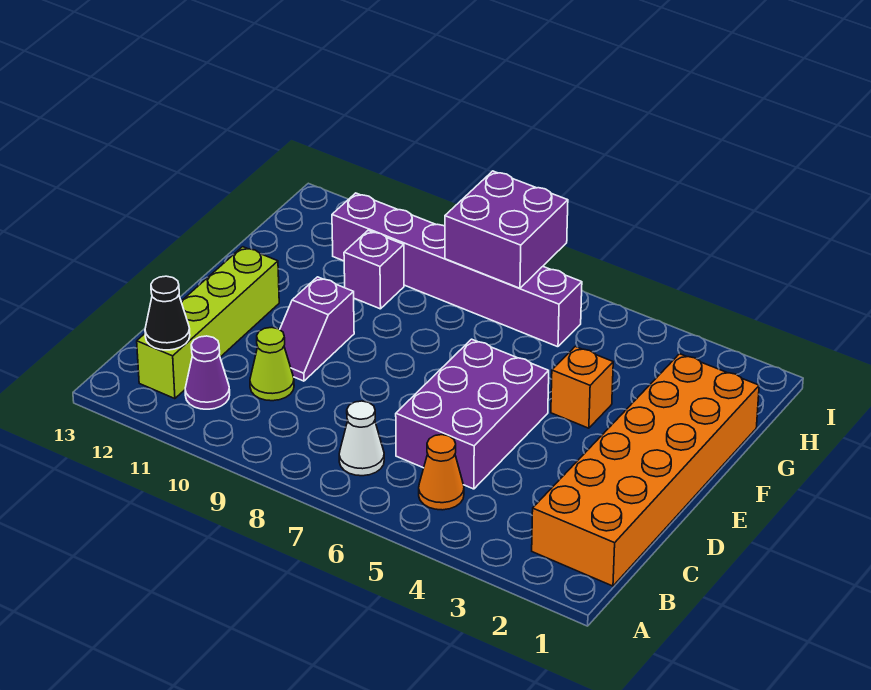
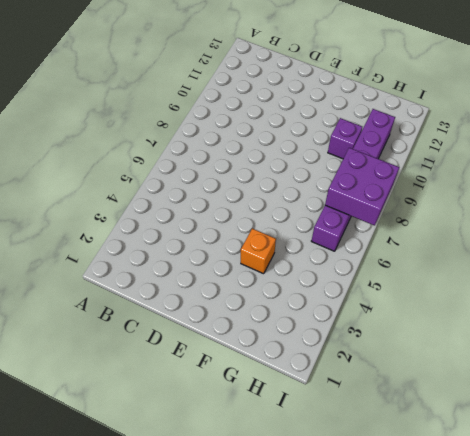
none -> orange brick B1:G2 level 1
none -> orange cone B5 level 1
none -> white cone B7 level 1

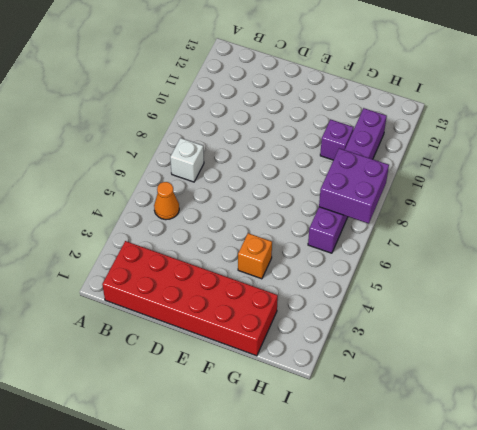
red brick B1:G2 level 1 -> orange brick B1:G2 level 1
white brick B7 level 1 -> white cone B7 level 1
none -> purple cone B11 level 1
none -> lime brick B12:E12 level 1
none -> purple brick C5:E6 level 1

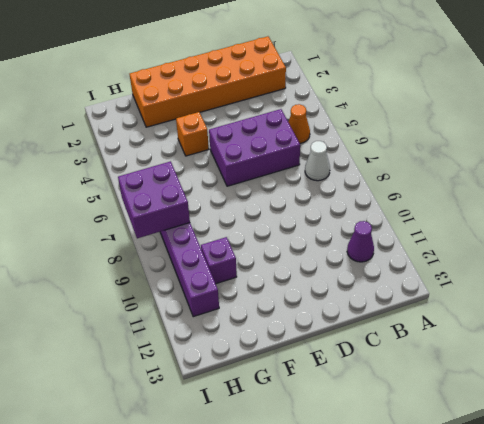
none -> lime brick B12:E12 level 1
none -> lime cone C10 level 1
none -> purple slope D10:E10 level 1 top E

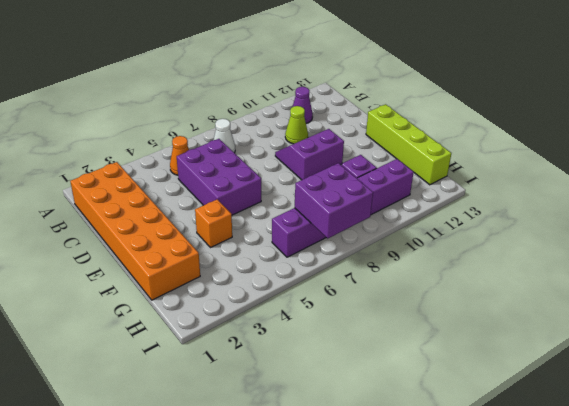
purple slope D9:E10 level 1 top E -> purple slope D10:E10 level 1 top E
lime brick E13:H13 level 1 -> lime brick B12:E12 level 1
none -> black cone B12 level 2

